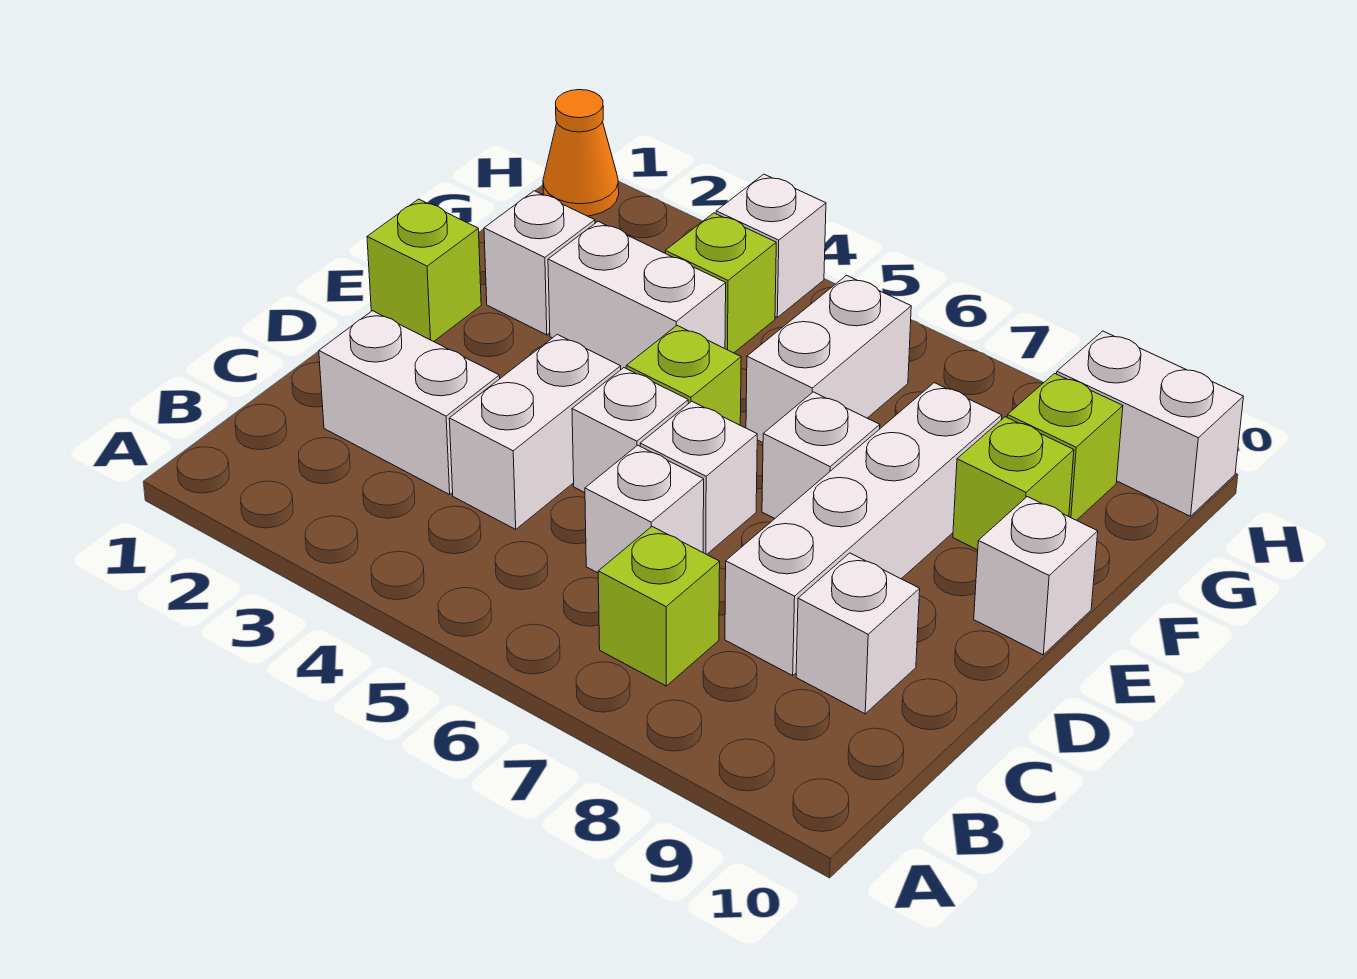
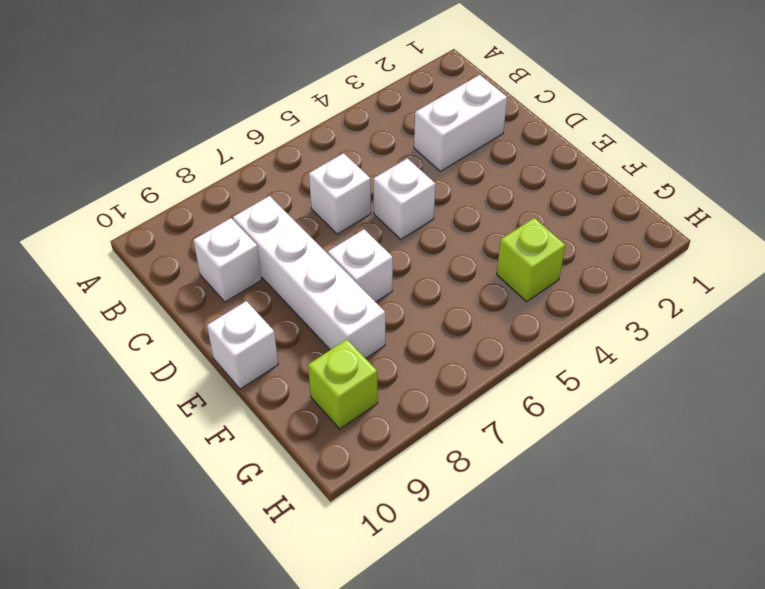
none -> lime brick B7 level 1
none -> white brick C4:D4 level 1
none -> white brick D6 level 1

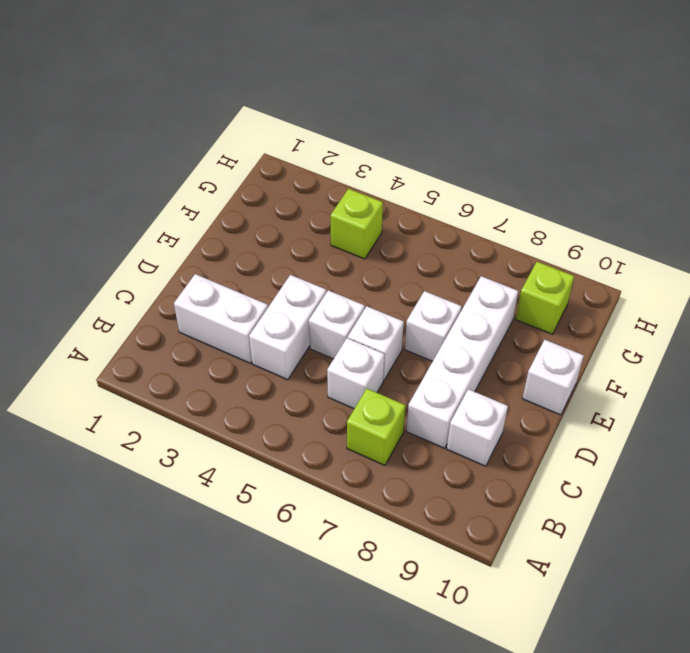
none -> lime brick E1 level 1
none -> lime brick E5 level 1
none -> white brick F2 level 1

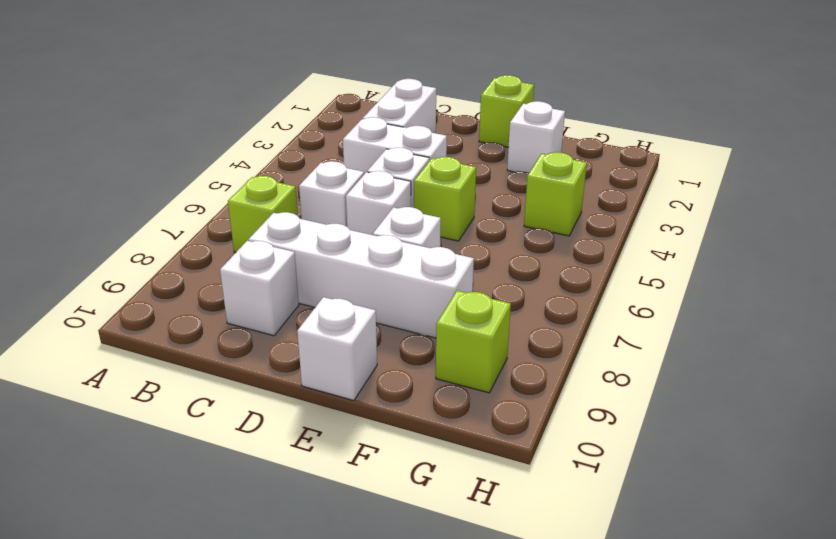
none -> white brick F3:F4 level 1
none -> white brick F6:G6 level 1
none -> lime brick F9 level 1

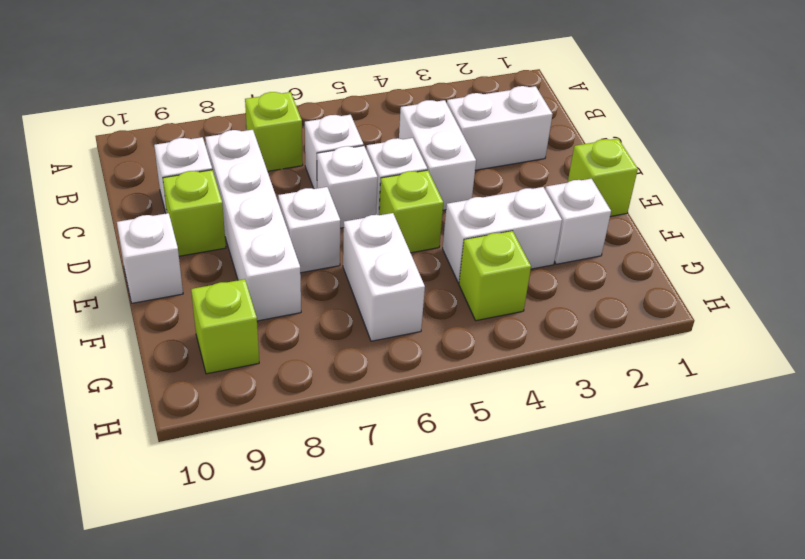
lime brick D9 level 1 -> lime brick F9 level 1
none -> orange cone H1 level 1
none -> white brick H4 level 1
none -> white brick H9:H10 level 1

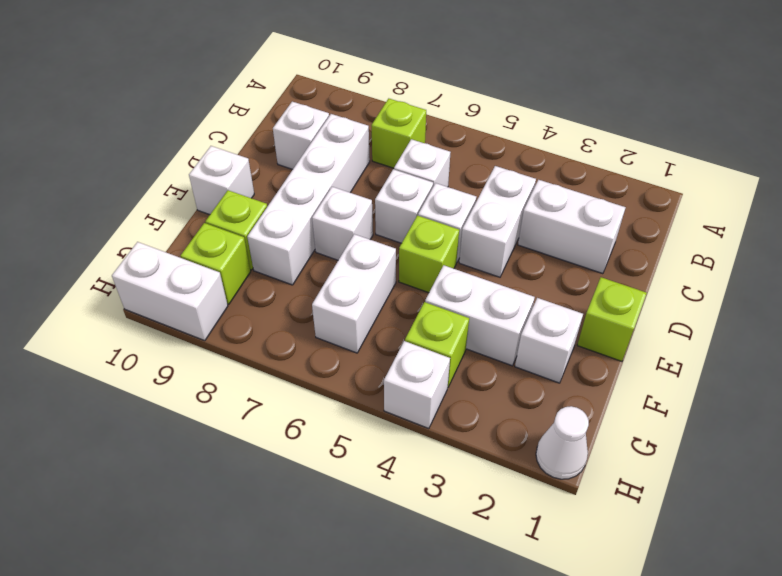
white cone H1 level 1 -> orange cone H1 level 1

